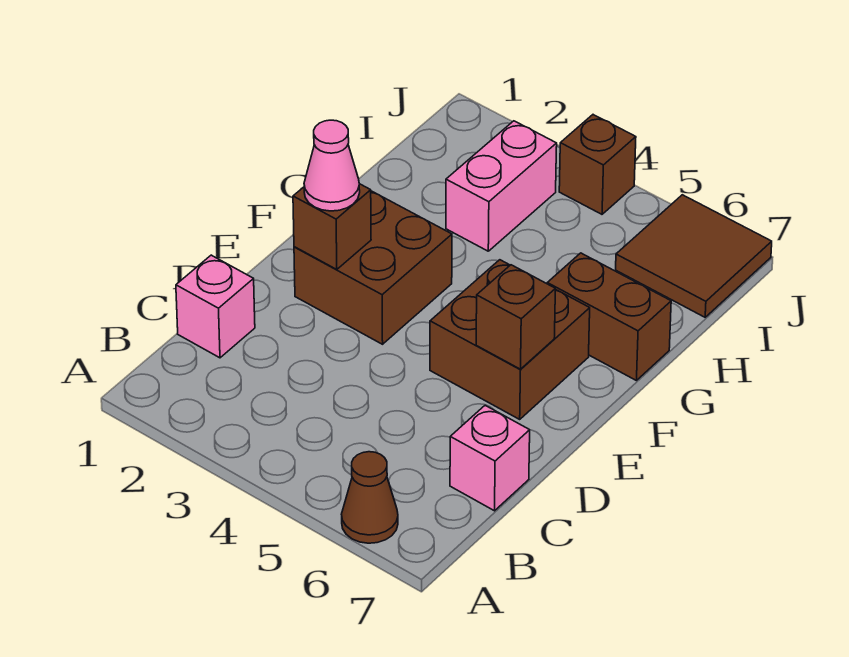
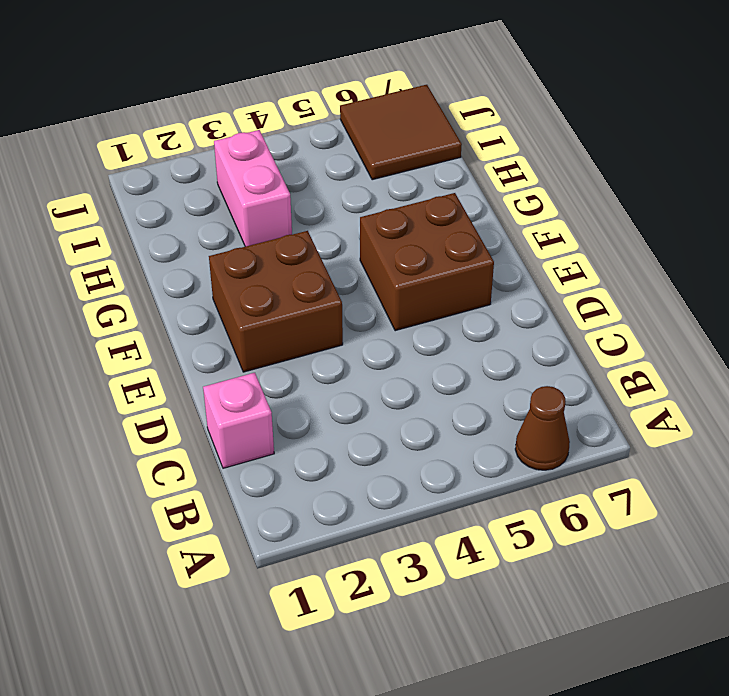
none -> pink brick C7 level 1
none -> brown brick G6:G7 level 1
none -> brown brick J4 level 1

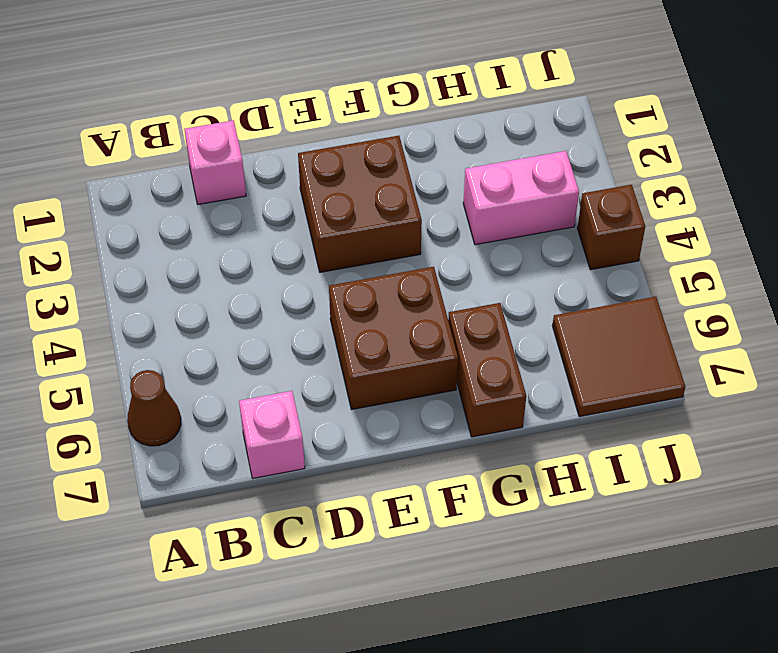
none -> brown brick E2 level 2
none -> brown brick E6 level 2
none -> pink cone E2 level 3

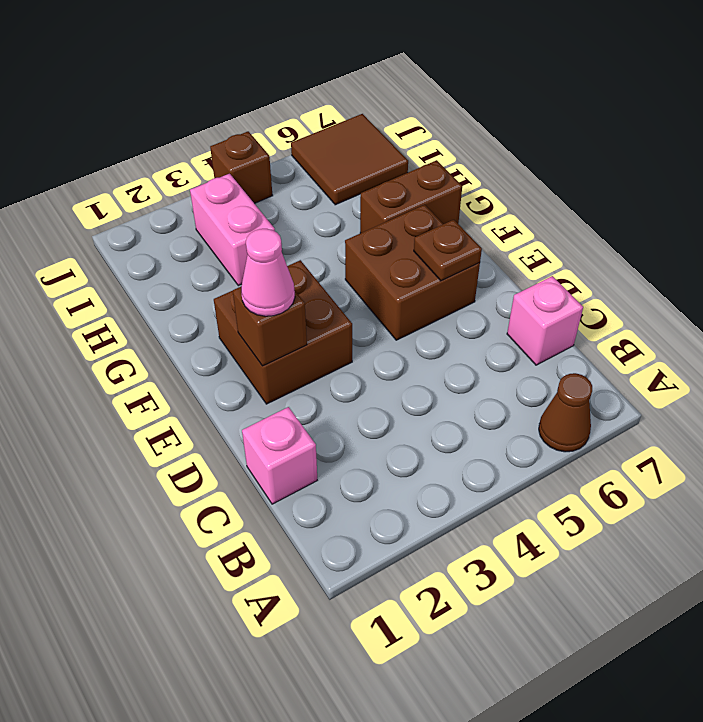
brown plate E6 level 2 -> brown brick E6 level 2

